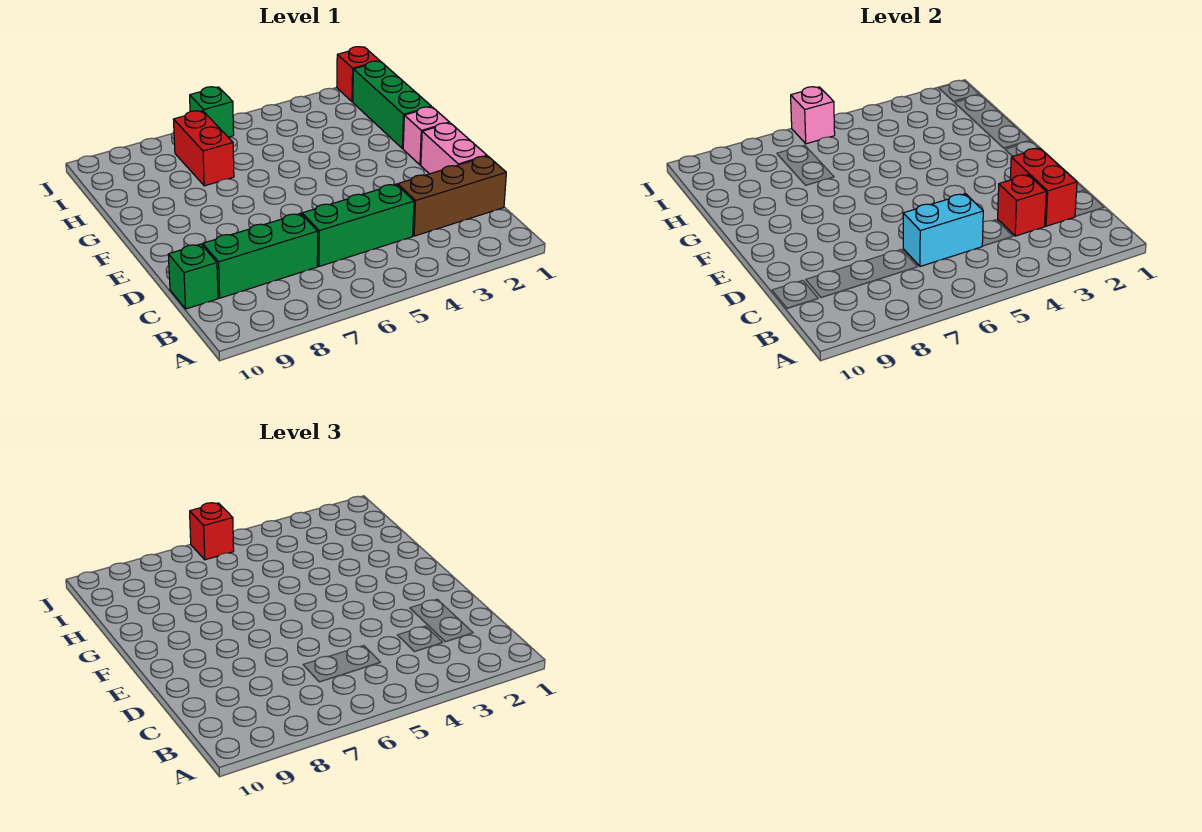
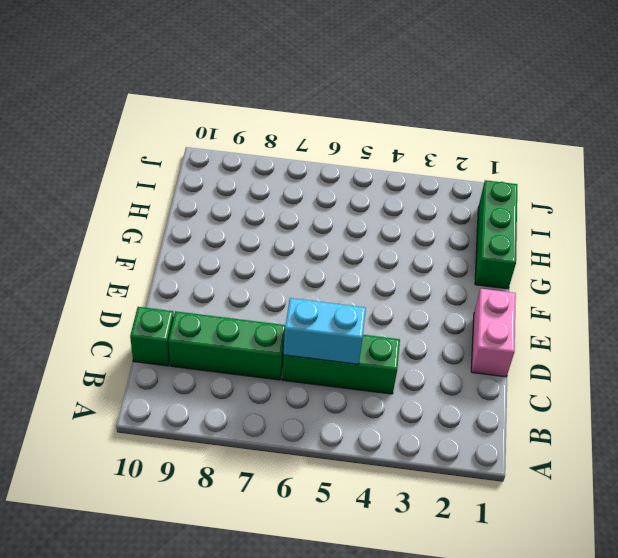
none -> brown brick C1:C3 level 1
none -> pink brick F1 level 1
none -> red brick H7:I7 level 1

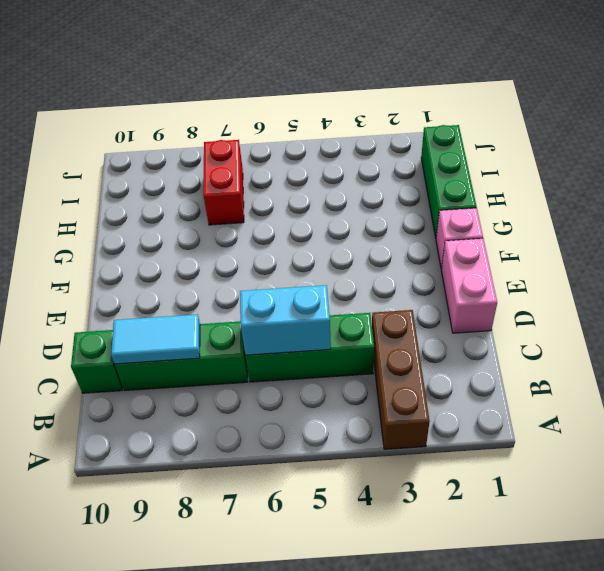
brown brick A3:C3 level 1 -> brown brick C1:C3 level 1
cyan tile C8:C9 level 2 -> none
none -> red brick J1 level 1
none -> green brick J6 level 1
none -> red brick C2:D2 level 2

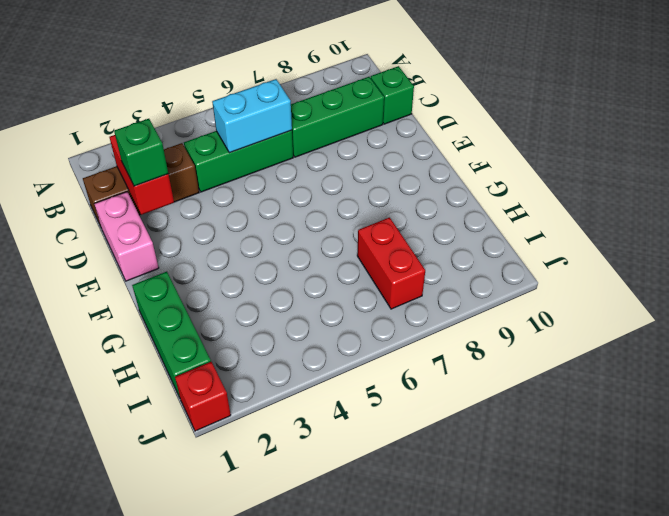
green brick D2 level 3 -> green brick J6 level 1
none -> pink brick F1 level 1
none -> red brick C3 level 2
none -> pink brick J6 level 2

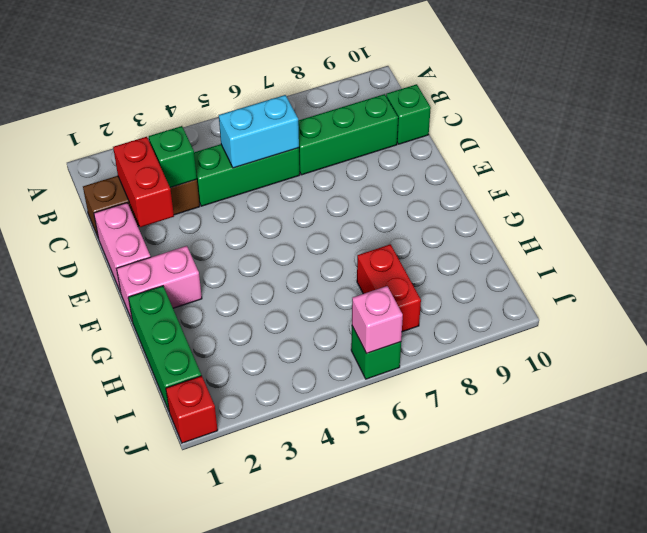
green brick C3 level 2 -> red brick C3 level 2
pink brick F1:F2 level 1 -> pink brick F1 level 1
none -> red brick J6 level 3

